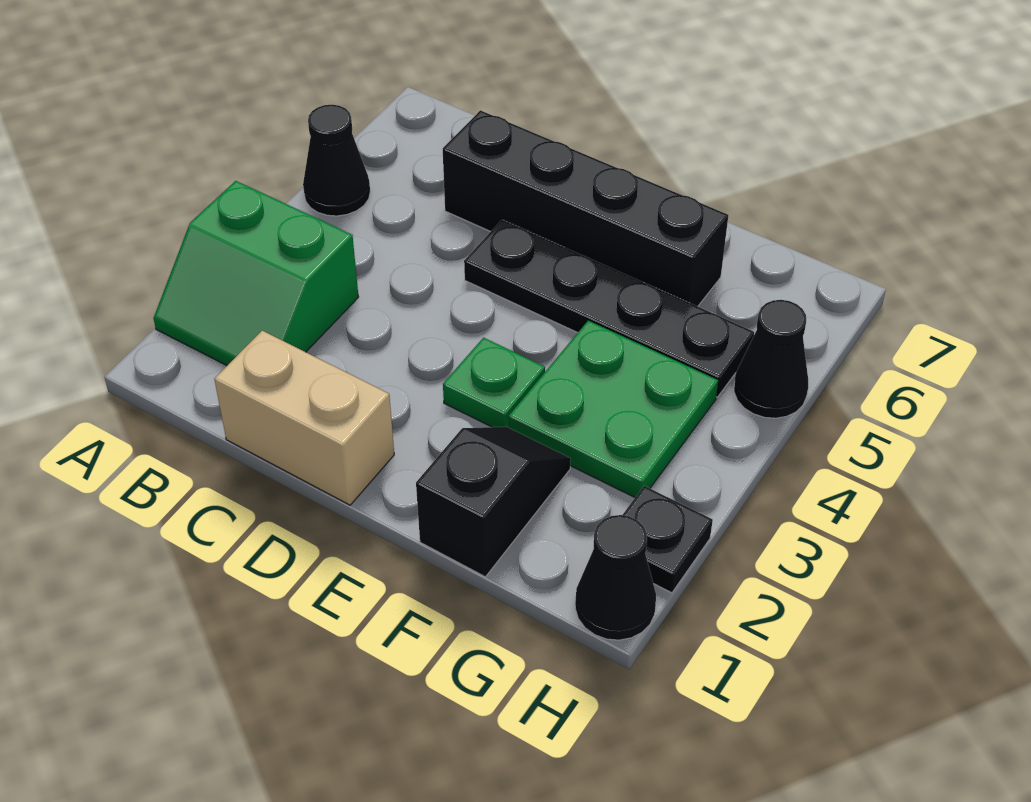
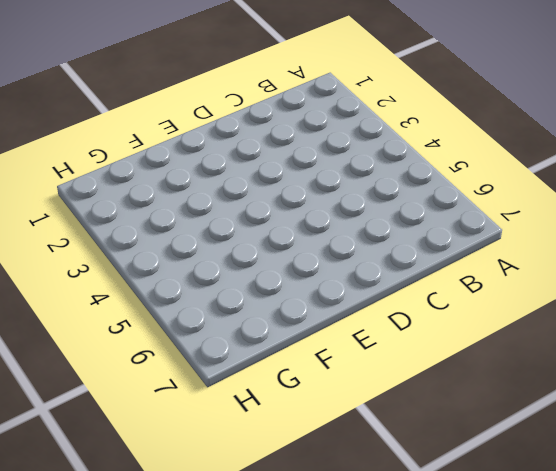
none -> green slope A2:B3 level 1 top 3
none -> black cone A5 level 1

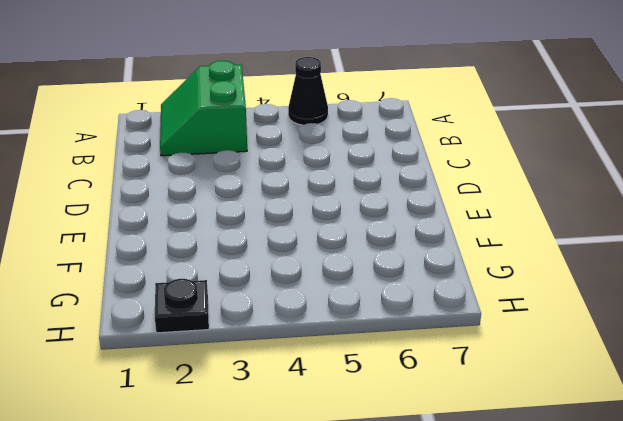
none -> tan brick C1:D1 level 1
none -> black brick C6:F6 level 1

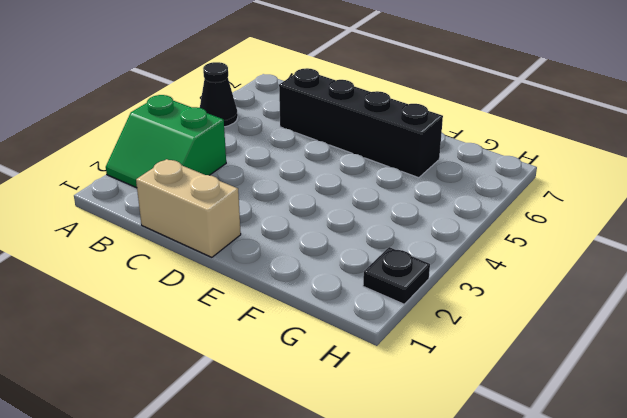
none -> black plate D5:G5 level 1
none -> green plate E3 level 1

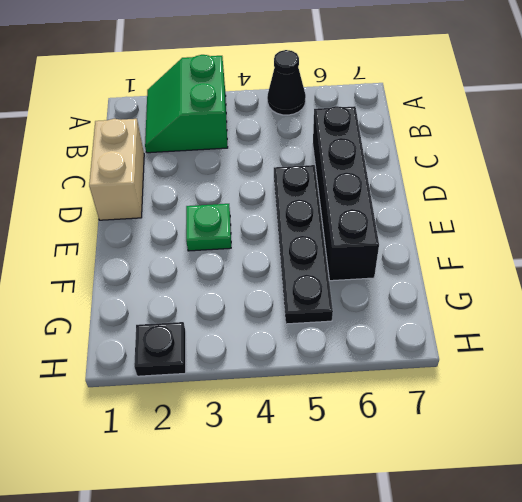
none -> black slope F1:F2 level 1 top 1
none -> green plate F3:G4 level 1

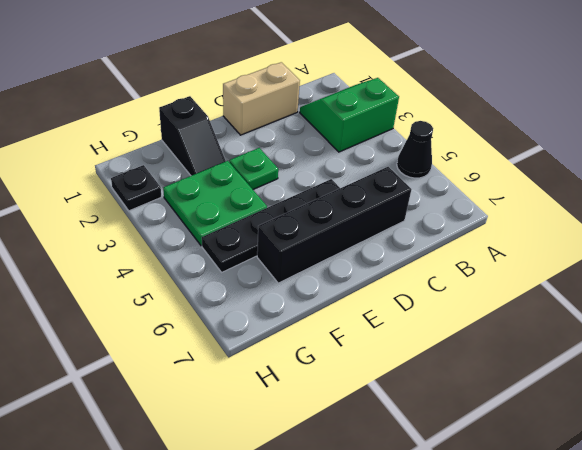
none -> black cone H1 level 1
none -> black cone H5 level 1

